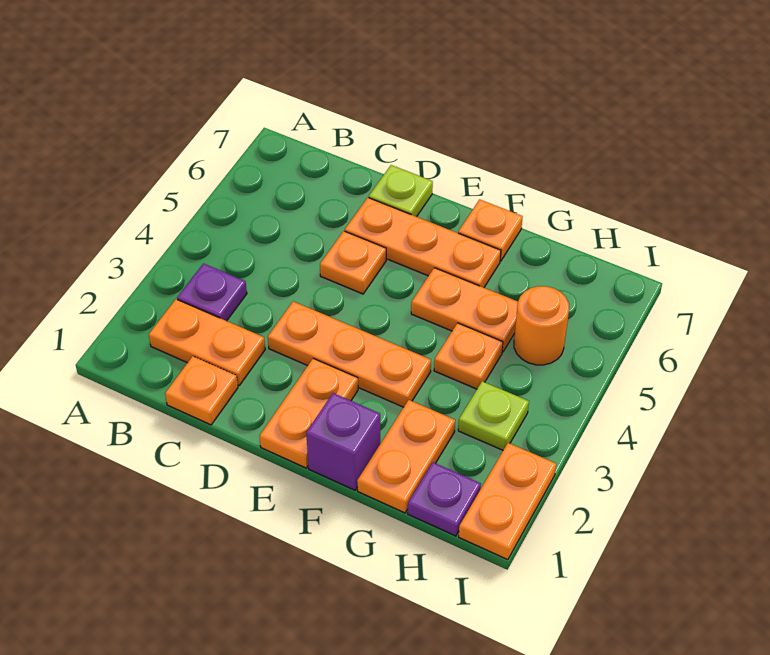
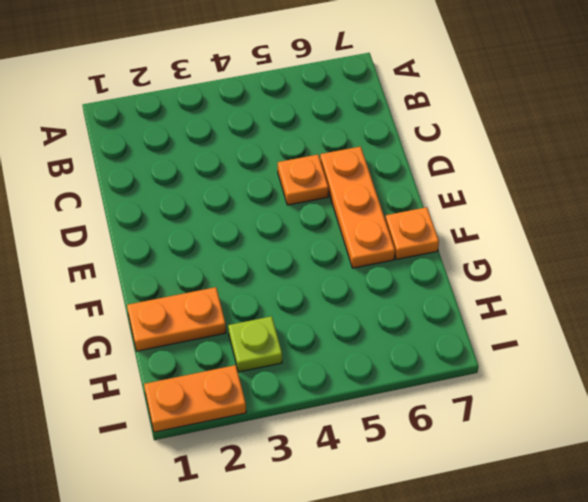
none -> orange plate B2:C2 level 1
none -> purple plate B3 level 1
none -> orange plate C1 level 1

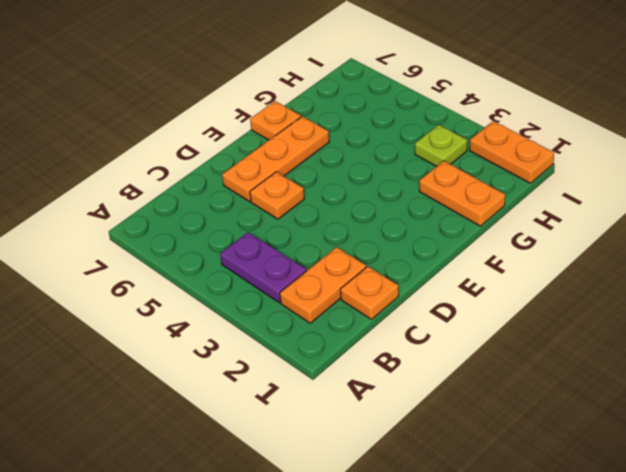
purple plate B3:B4 level 1 -> purple plate B3 level 1
none -> orange plate D3:F3 level 1
none -> lime plate D7 level 1
none -> orange plate E1:E2 level 1

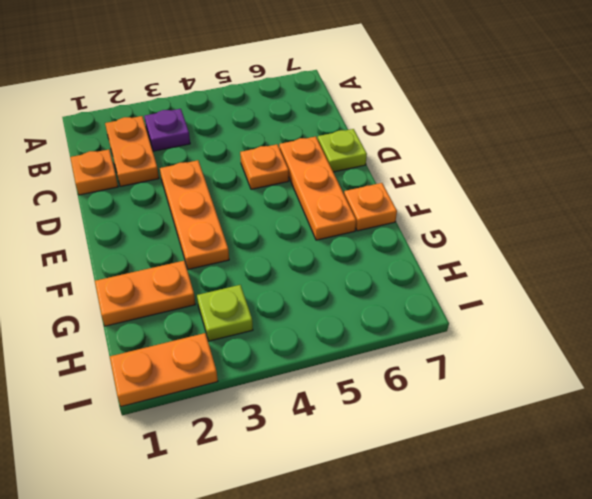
none -> orange plate E1:E2 level 1
none -> purple brick F1 level 1
none -> orange plate F5:G5 level 1

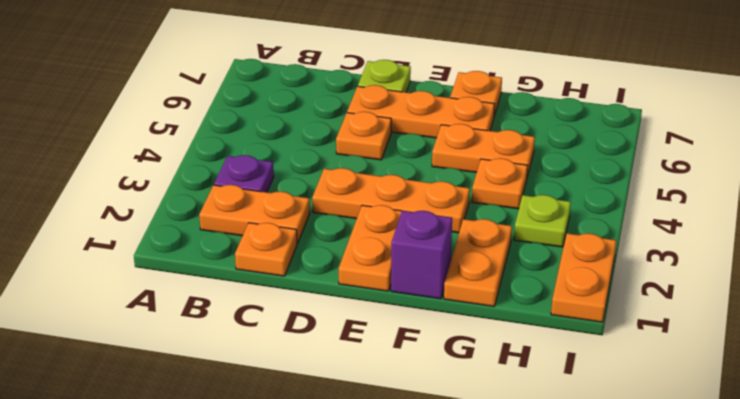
none -> purple plate H1 level 1
none -> orange round brick H5 level 1

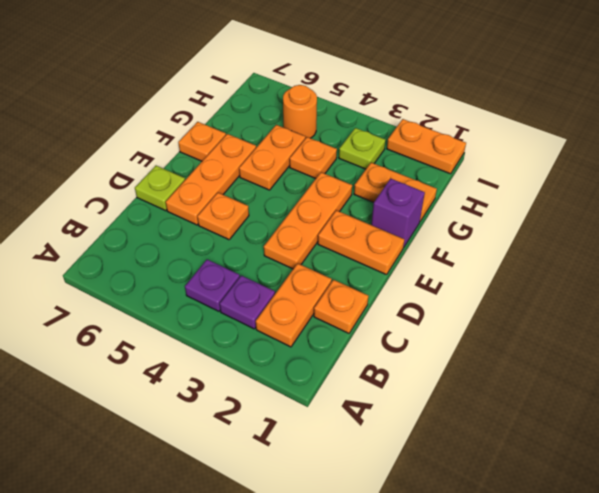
purple plate B4 level 1 -> purple plate H1 level 1

